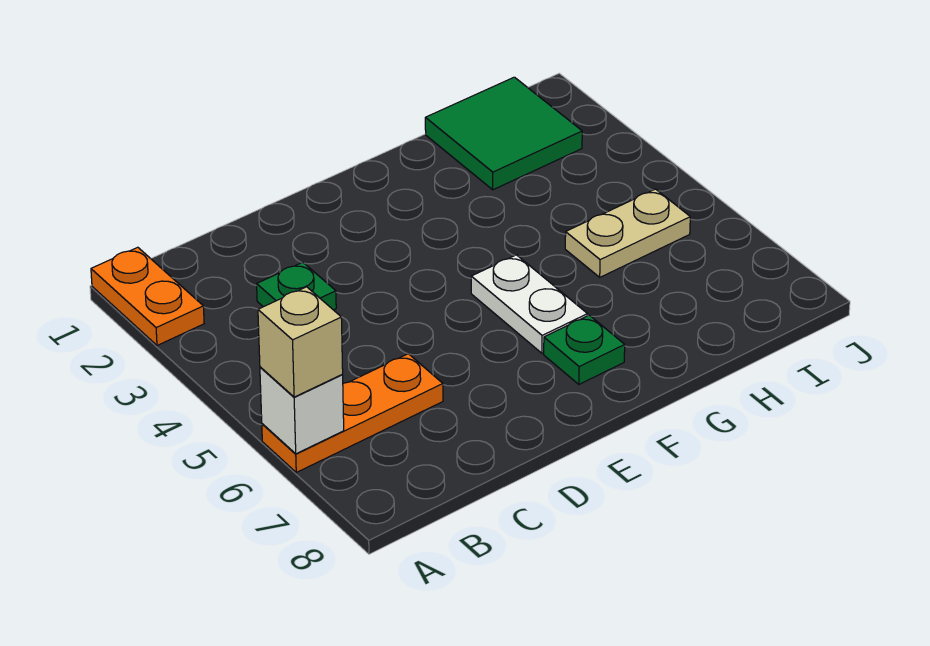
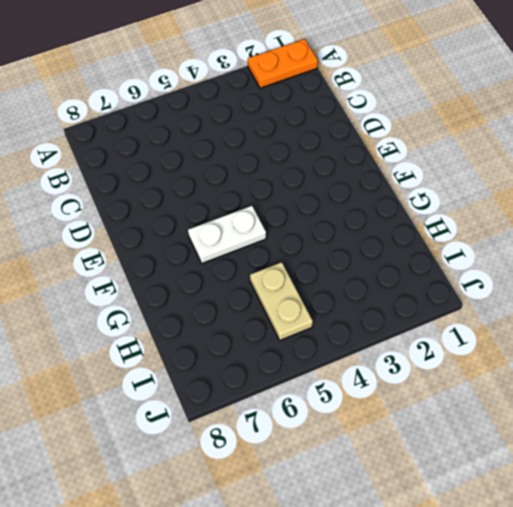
none -> orange plate A6:C6 level 1
none -> green plate C3 level 1

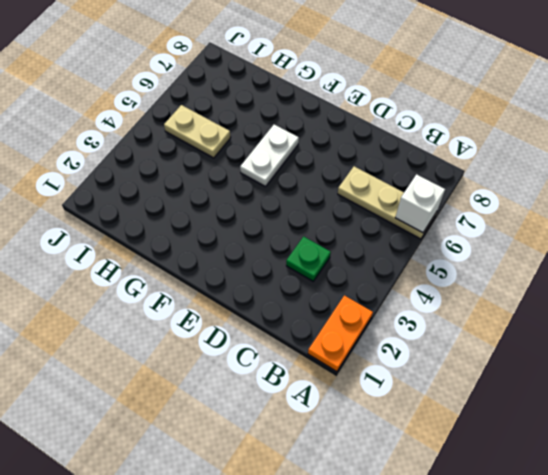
tan plate A6:C6 level 1 -> orange plate A6:C6 level 1
none -> green plate F7 level 1
none -> green tile H1:I2 level 1

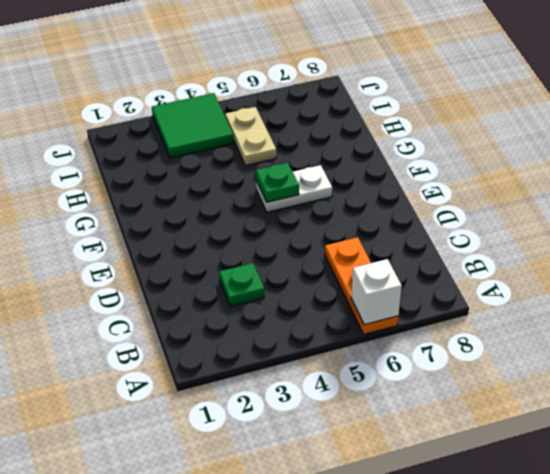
green plate F5 level 2 -> green plate F7 level 1
green tile I3:J4 level 1 -> green tile H1:I2 level 1
none -> orange plate A1:A2 level 1
none -> tan brick A6 level 3

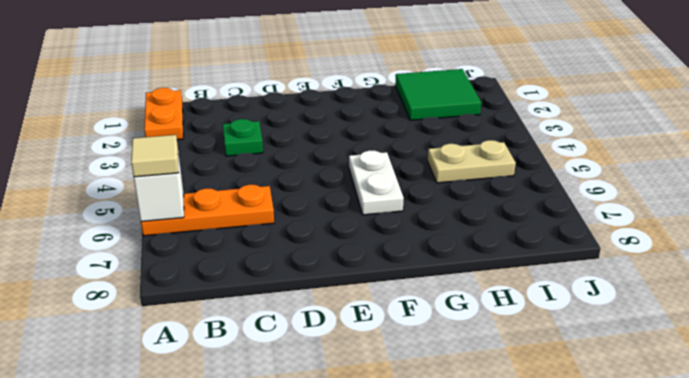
tan tile A6 level 3 -> tan brick A6 level 3
none -> green plate F7 level 1

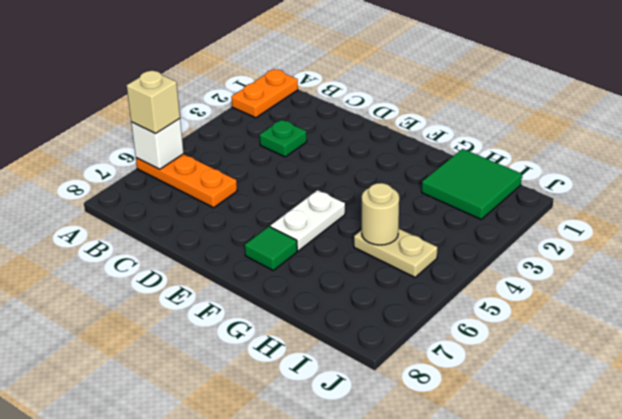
green tile F7 level 1 -> green plate F7 level 1
tan round brick H5 level 2 -> none

